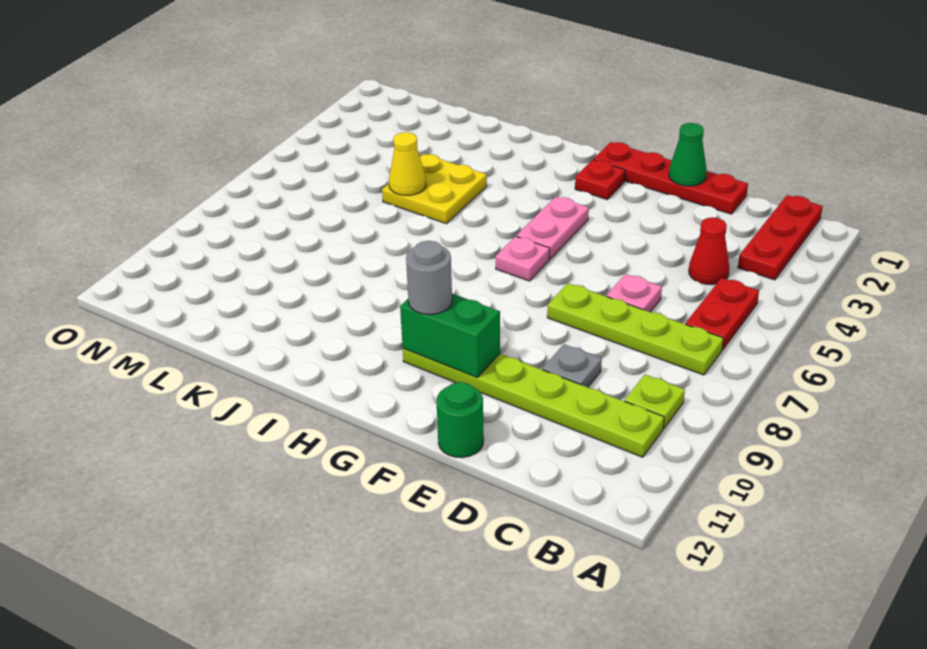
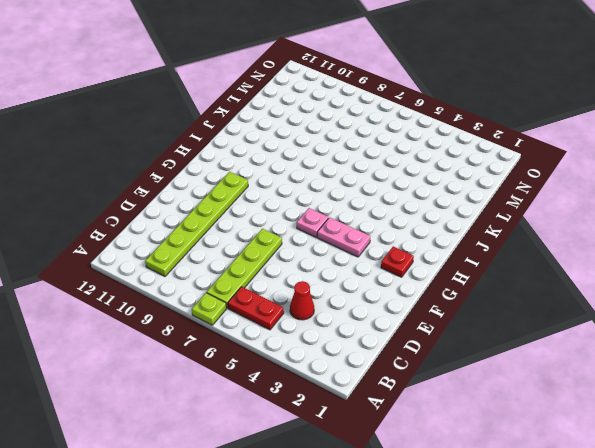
lime plate A7 level 1 -> lime plate B9 level 1
none -> red plate B1:B3 level 1
none -> red plate D1:G1 level 1
none -> pink plate D6 level 1

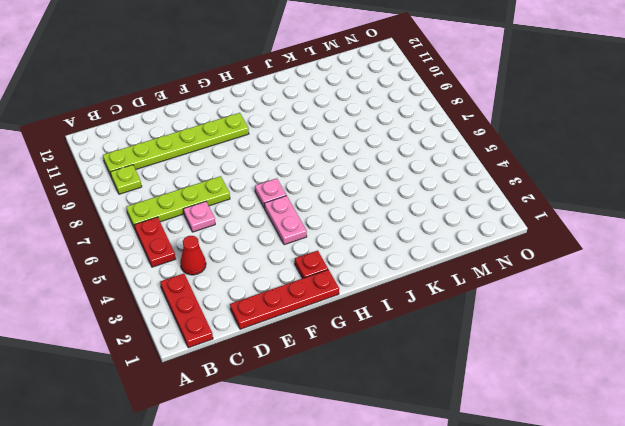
none -> grey plate D9 level 1
none -> green round brick E12 level 1
none -> yellow plate J4:K5 level 1

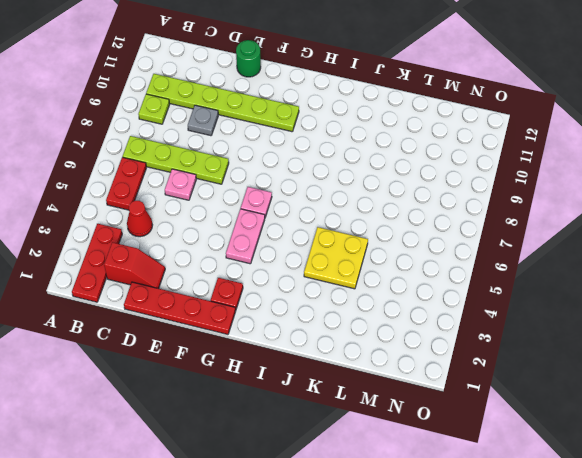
red slope C2:D2 level 1 top C -> none
none -> green cone E1 level 2
none -> green brick F10:G10 level 2
none -> yellow cone K5 level 2

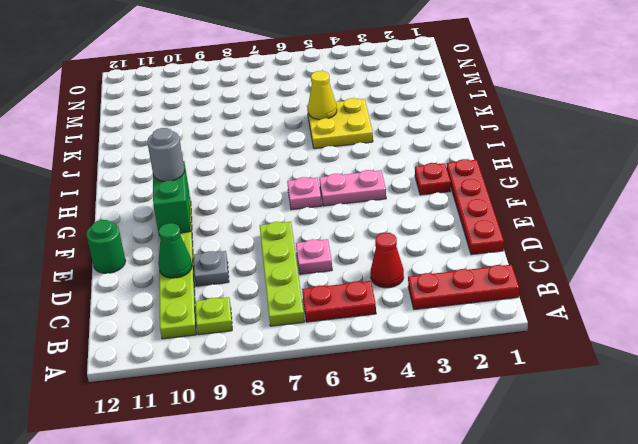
green cone D10 level 2 -> green cone E1 level 2

